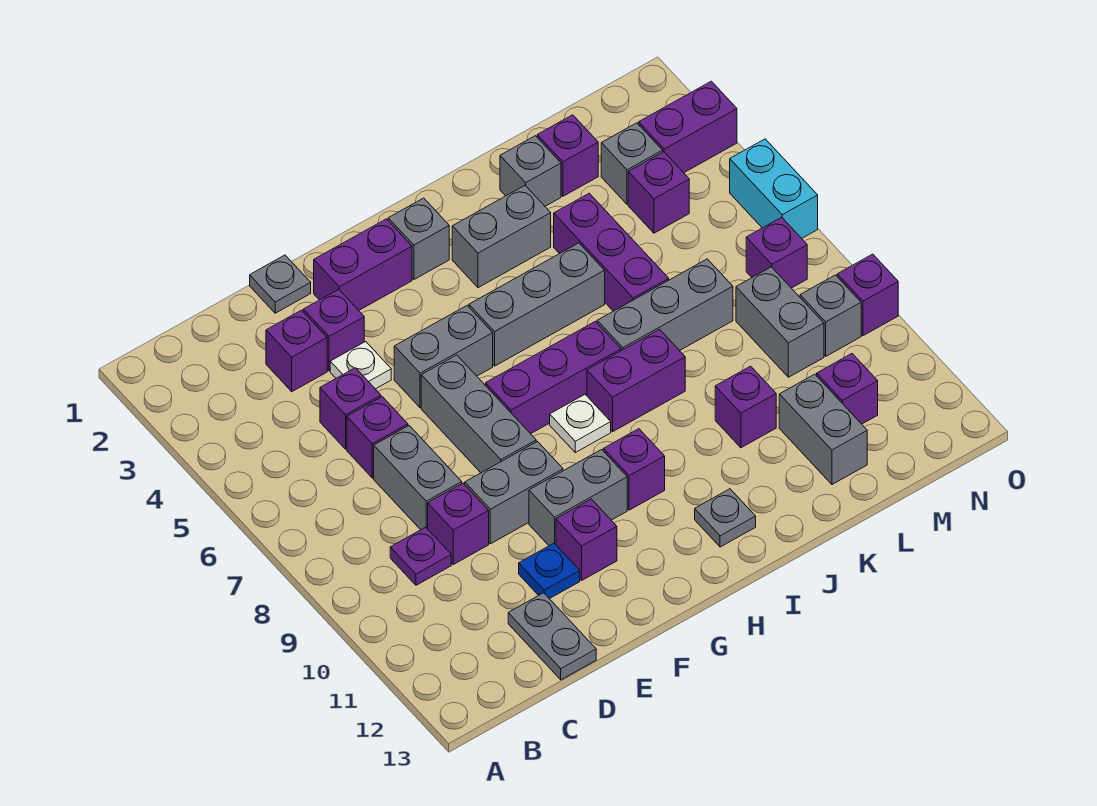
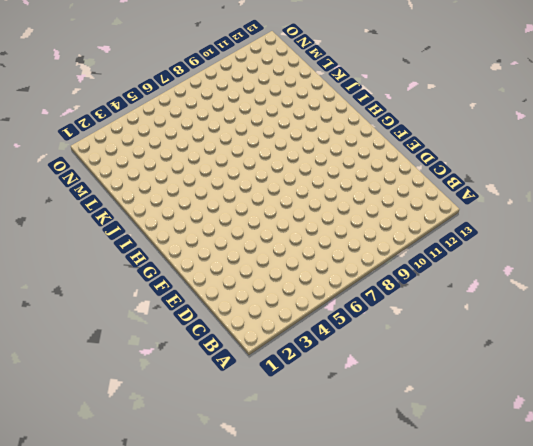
none -> purple plate C9 level 1
none -> purple brick D3 level 1
none -> purple brick D5 level 1
none -> purple brick D6 level 1

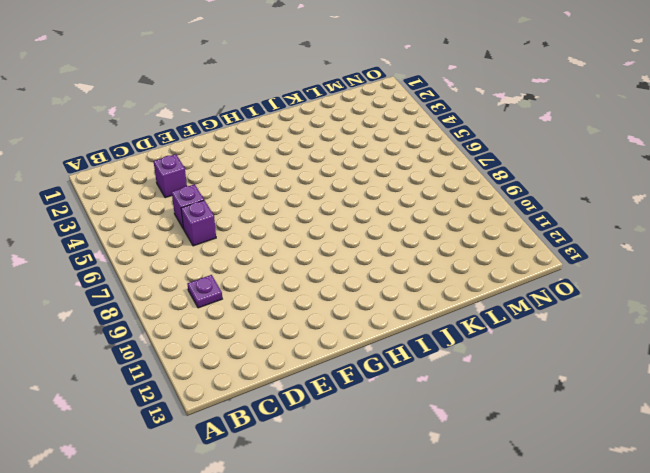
none -> grey brick D7:D8 level 1
none -> purple brick D9 level 1
none -> grey plate D12:D13 level 1
none -> grey plate E1 level 1

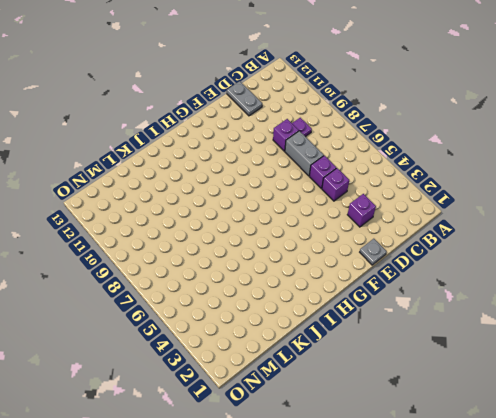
none -> purple brick E3 level 1
none -> white plate E4 level 1
none -> grey brick E9:F9 level 1
none -> blue plate E11 level 1

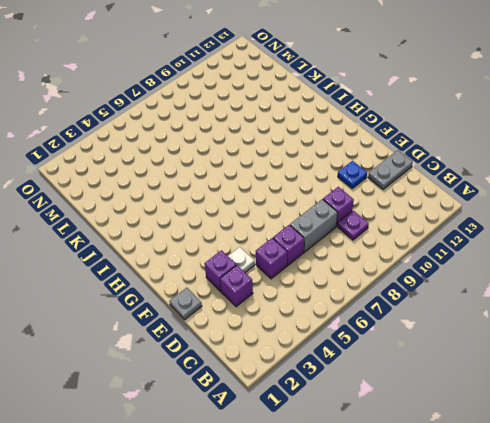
none -> grey brick E9:F9 level 1
none -> purple brick F2:G2 level 1
none -> grey brick F5:G5 level 1
none -> grey brick F6:F8 level 1

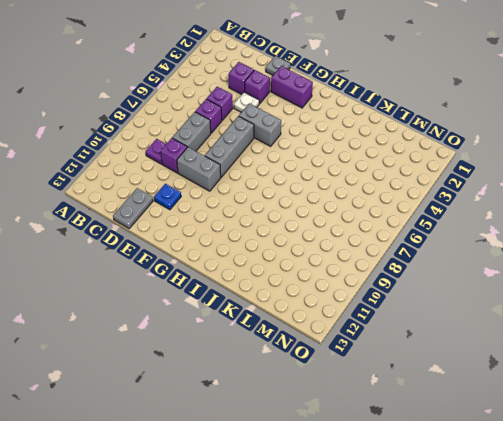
none -> grey brick F10:G10 level 1
none -> purple brick F11 level 1
none -> purple brick G7:I7 level 1
none -> grey brick H2 level 1

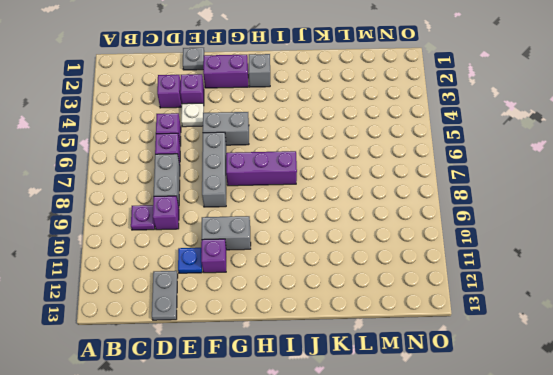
none -> grey brick E9:F9 level 1
none -> grey brick H5:J5 level 1
none -> white plate H8 level 1
none -> purple brick H10 level 1

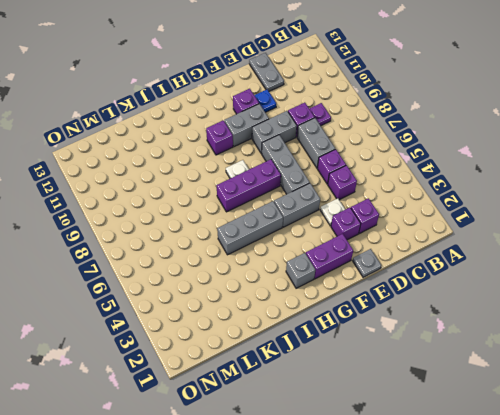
none -> grey brick I3:J3 level 1
none -> purple brick I8:J8 level 1
none -> grey plate I12 level 1
none -> grey brick J7:L7 level 1

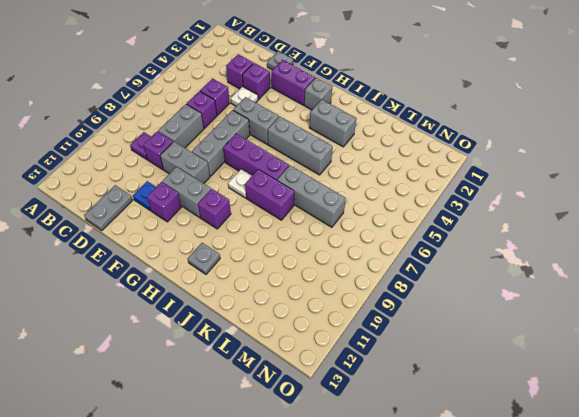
none -> grey brick K2 level 1
none -> purple brick K4:K6 level 1
none -> purple brick K10 level 1
none -> purple brick L2 level 1

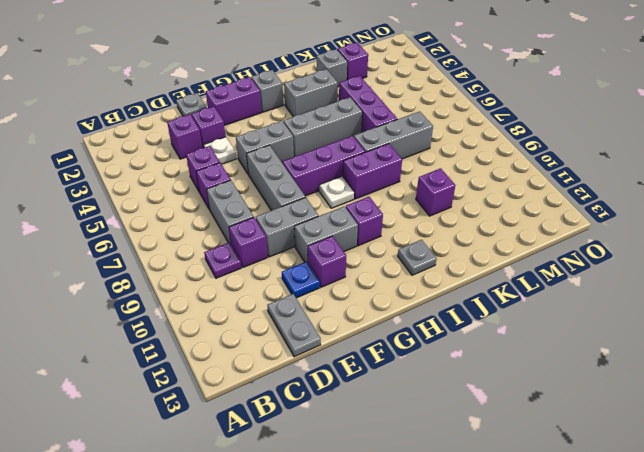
none -> grey brick L11:L12 level 1
none -> grey brick M3 level 1
none -> purple brick M4 level 1
none -> grey brick M8:M9 level 1

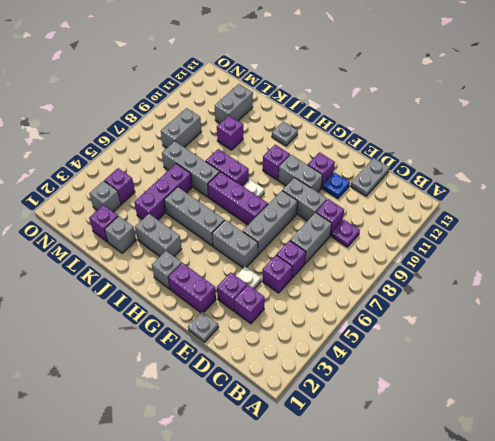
none -> purple brick M11 level 1
none -> purple brick N3:O3 level 1
none -> purple brick N7 level 1
none -> grey brick N9 level 1

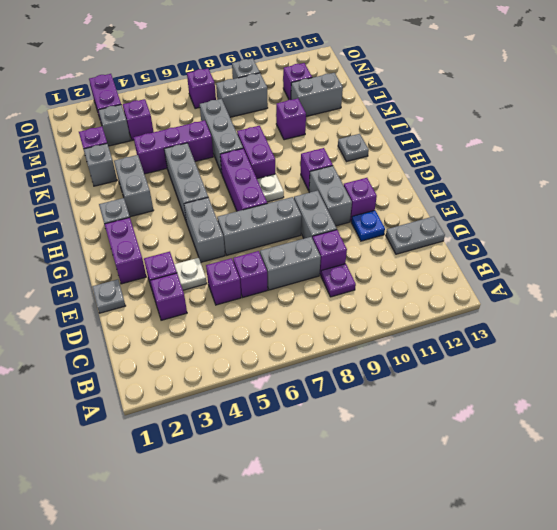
none -> cyan brick O5:O6 level 1
none -> purple brick O9 level 1

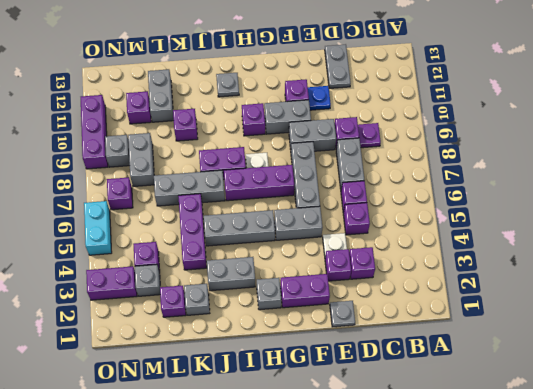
purple brick O9:O11 level 1 -> purple brick O9 level 1

